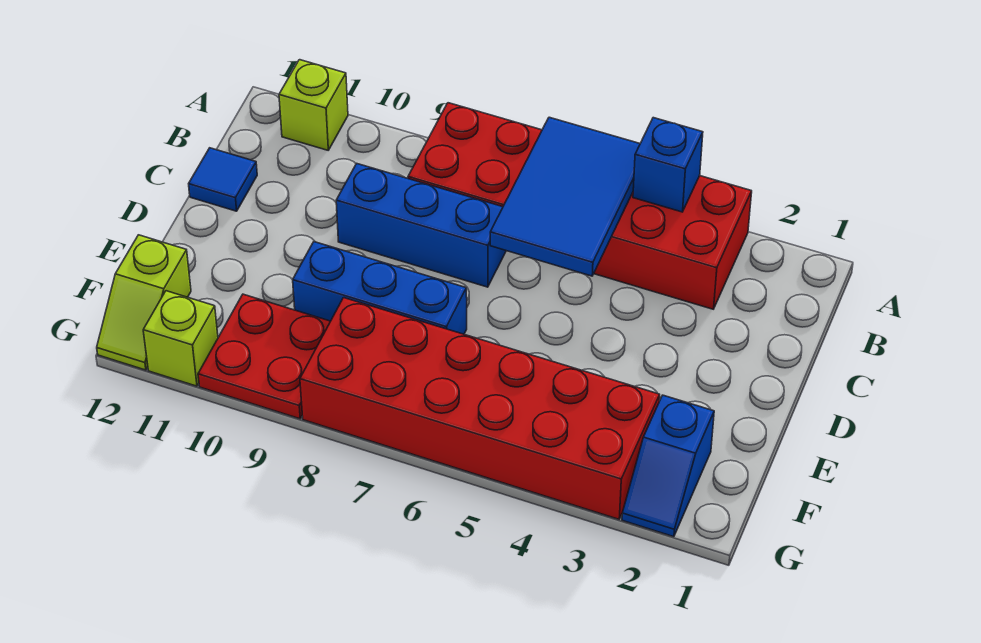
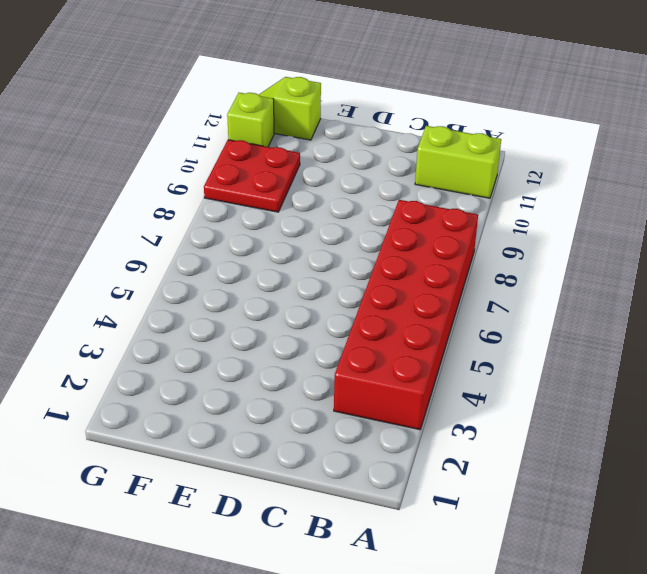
lime brick A11:B11 level 1 -> lime brick A11 level 1
none -> blue brick C7:C9 level 1
none -> blue tile C12 level 1
none -> blue brick E7:E9 level 1

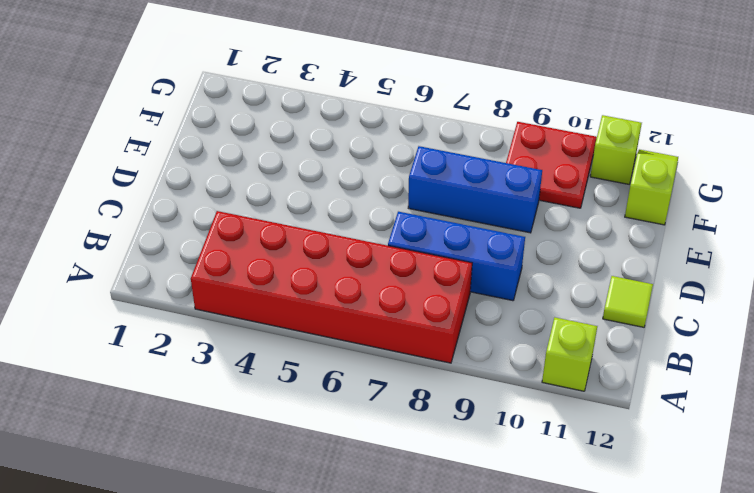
lime tile C12 level 1 -> blue tile C12 level 1
none -> blue slope F2:G2 level 1 top F
none -> red brick F3:G8 level 1
none -> blue brick A4 level 2

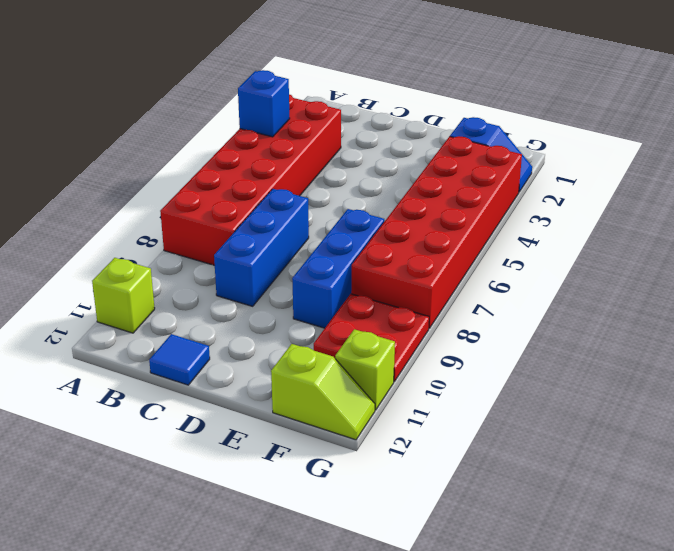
none -> blue tile A5:C6 level 2

